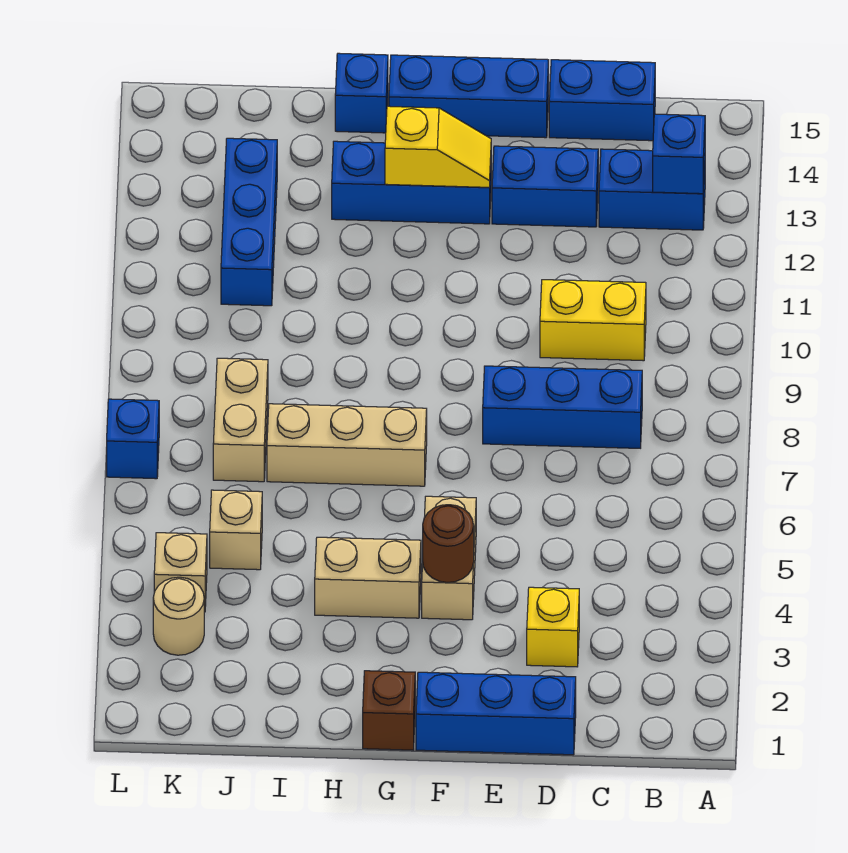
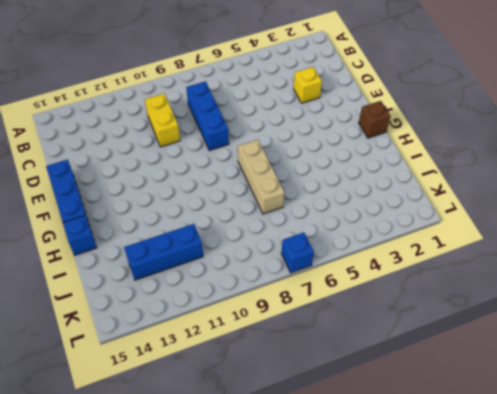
none -> blue brick B13:C13 level 1
none -> blue brick C15:D15 level 1
none -> blue brick D1:F1 level 1

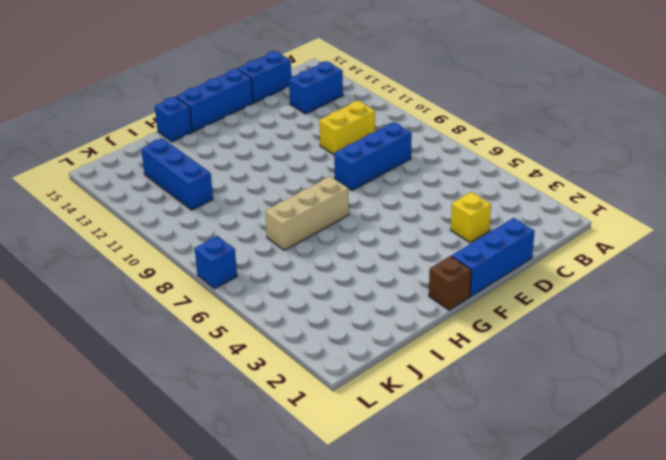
none -> blue brick D13:E13 level 1
none -> tan brick F4:F5 level 1
none -> blue brick F13:H13 level 1

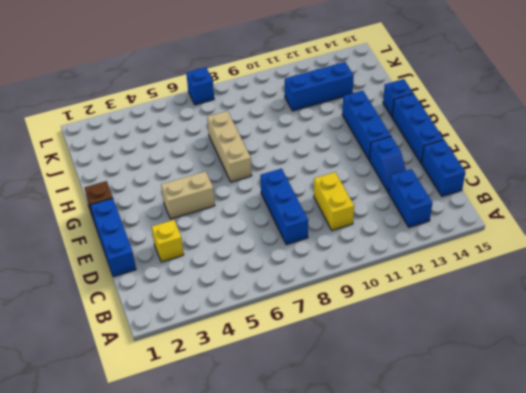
blue slope D13:E13 level 1 top E -> blue brick D13:E13 level 1
none -> tan brick G4:H4 level 1
none -> tan brick J5 level 1
none -> tan brick J7:J8 level 1

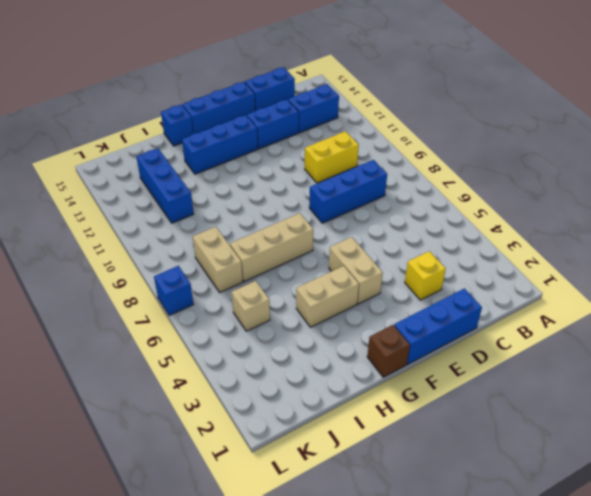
none -> tan round brick K3 level 1
none -> tan brick K4 level 1
none -> blue brick B13 level 2

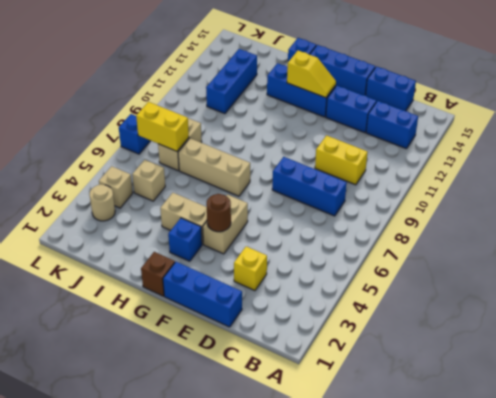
blue brick G3 level 1 -> blue brick B13 level 2
yellow brick J7:K7 level 2 -> none

